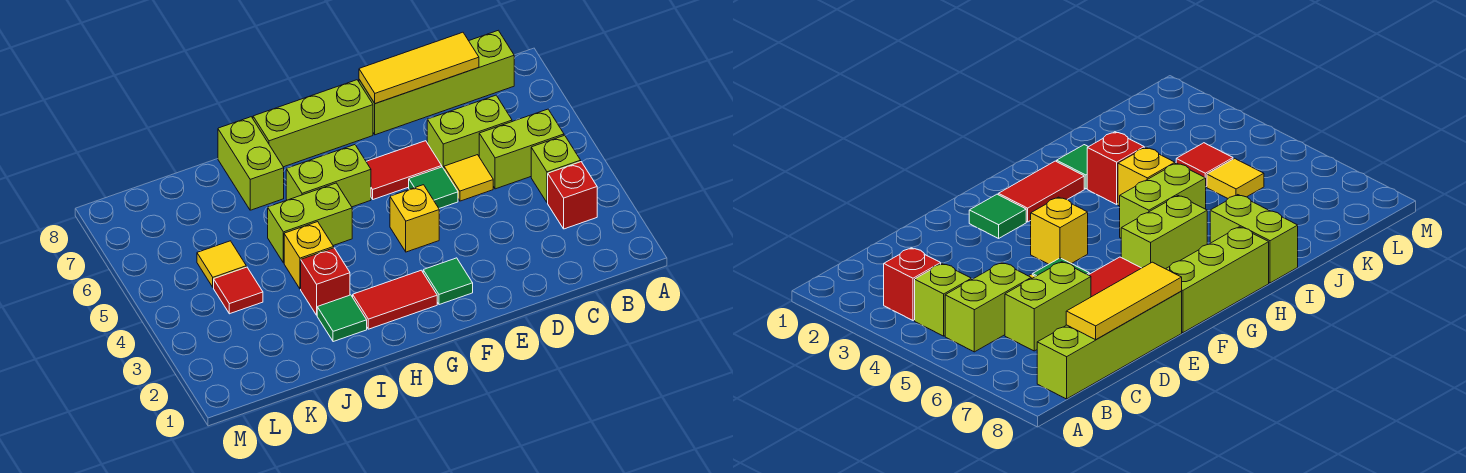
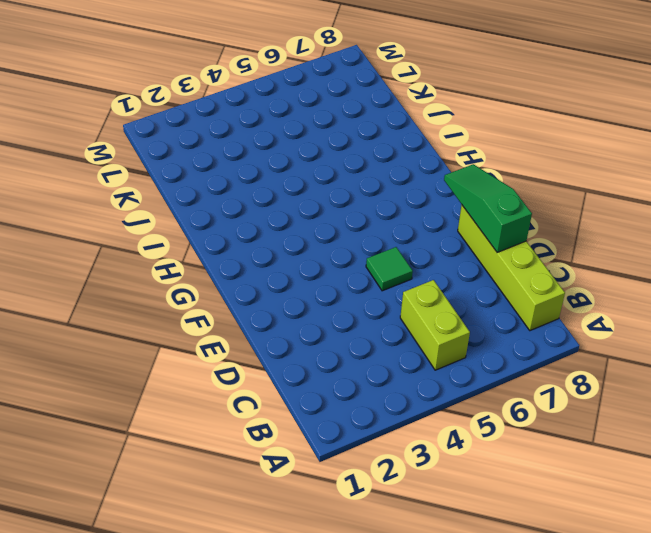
green slope D8:F8 level 2 top D -> yellow tile C8:E8 level 2
none -> red brick B3 level 1
none -> lime brick B4 level 1
none -> lime brick C6:D6 level 1

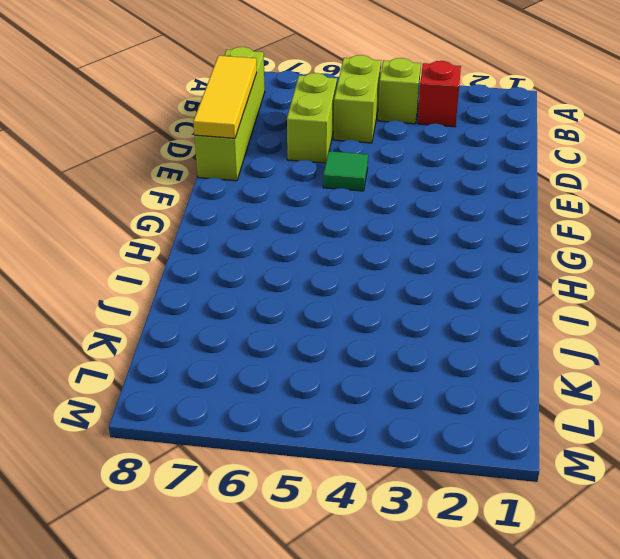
none -> yellow tile D5 level 1
none -> red tile E6:F6 level 1
none -> green tile F2 level 1

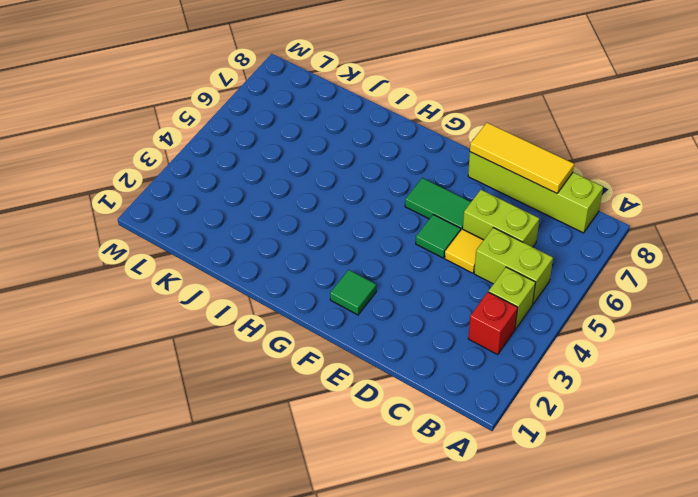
green tile E6:F6 level 1 -> red tile E6:F6 level 1
none -> yellow brick F4 level 1
none -> lime brick F8:H8 level 1
none -> red tile G2:H2 level 1

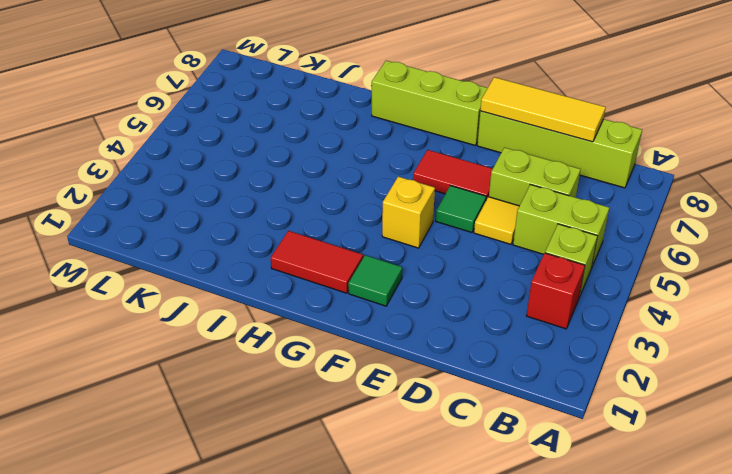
none -> lime brick G6:H6 level 1
none -> lime brick H5:I5 level 1
none -> green tile I2 level 1

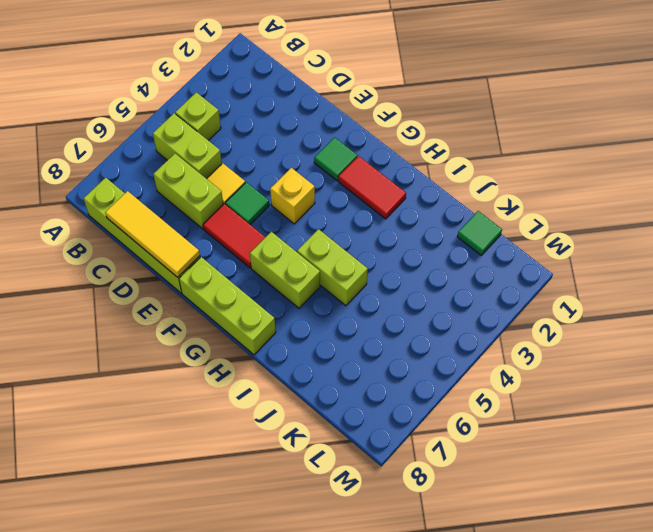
green tile K1 level 1 -> green tile I2 level 1
none -> red brick B3 level 1
none -> red brick I3 level 1
none -> yellow brick I4 level 1

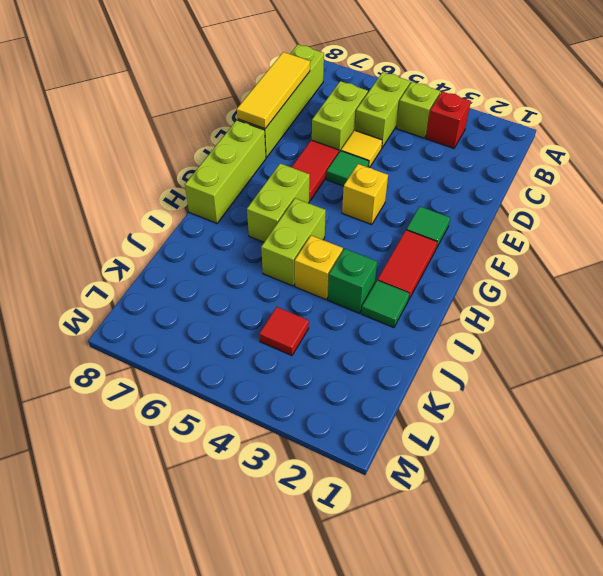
green brick I3 level 1 -> red brick I3 level 1
none -> lime brick I7:I8 level 1
none -> yellow tile K5 level 1

